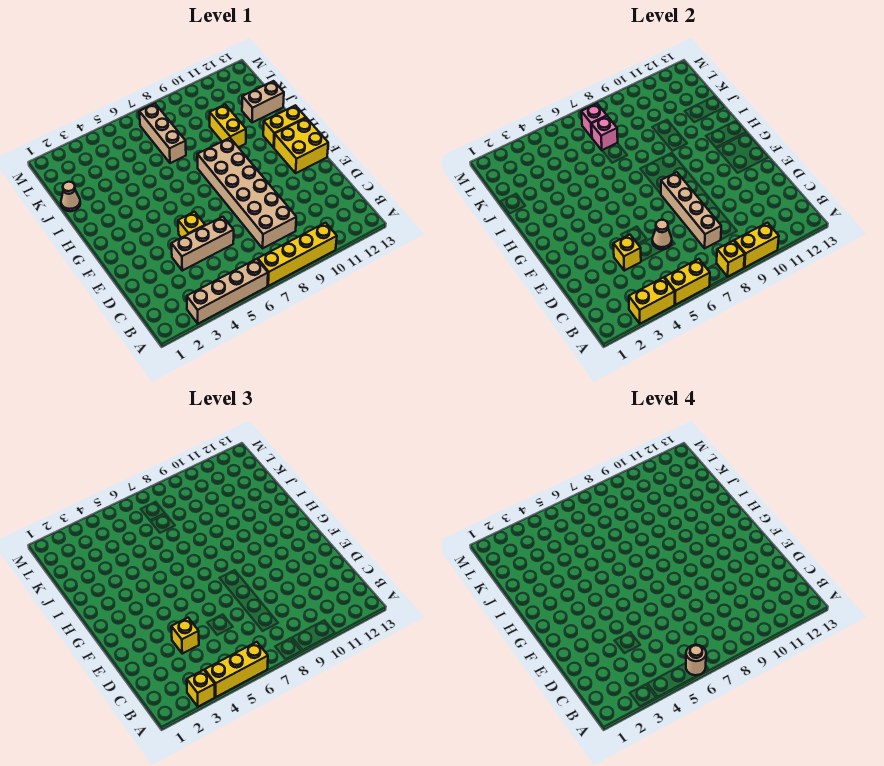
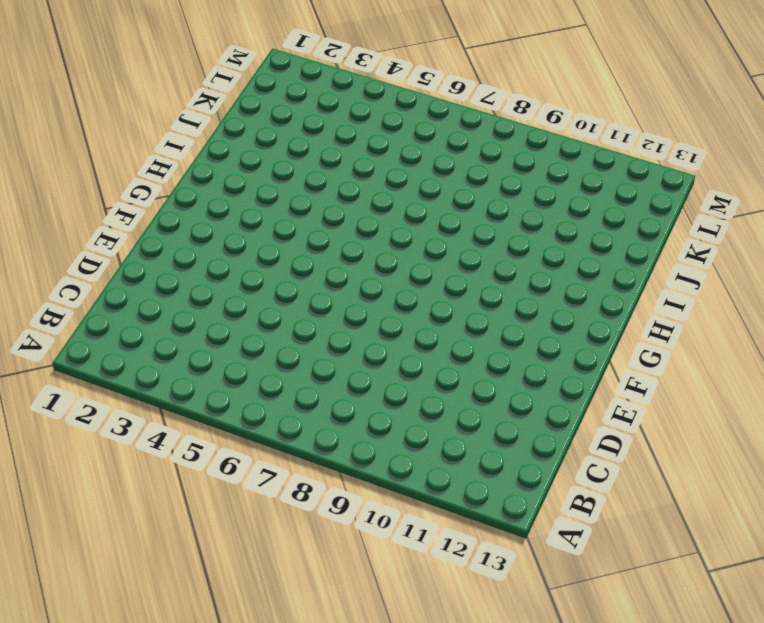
none -> tan brick A3:A6 level 1
none -> yellow brick A7:A10 level 1
none -> tan brick C8:H9 level 1

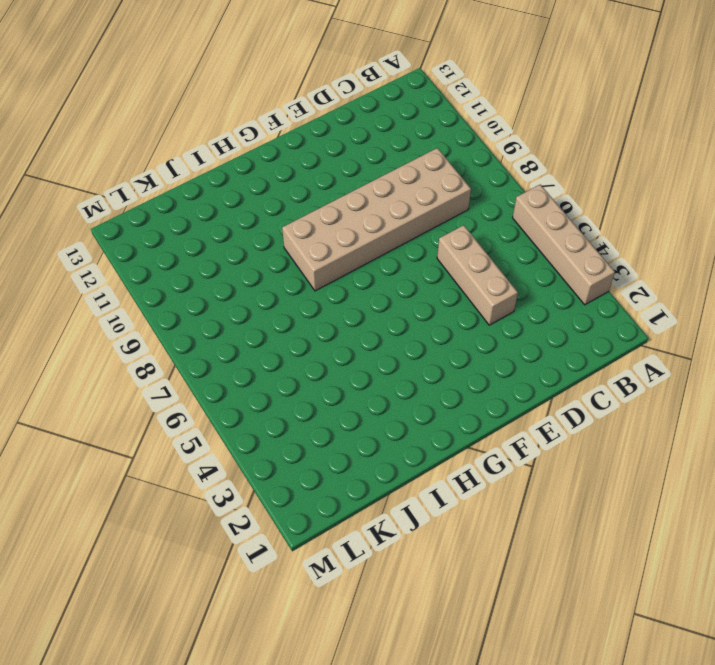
none -> yellow brick A7:A10 level 1
none -> yellow brick E5 level 1
none -> yellow brick F12:G13 level 1

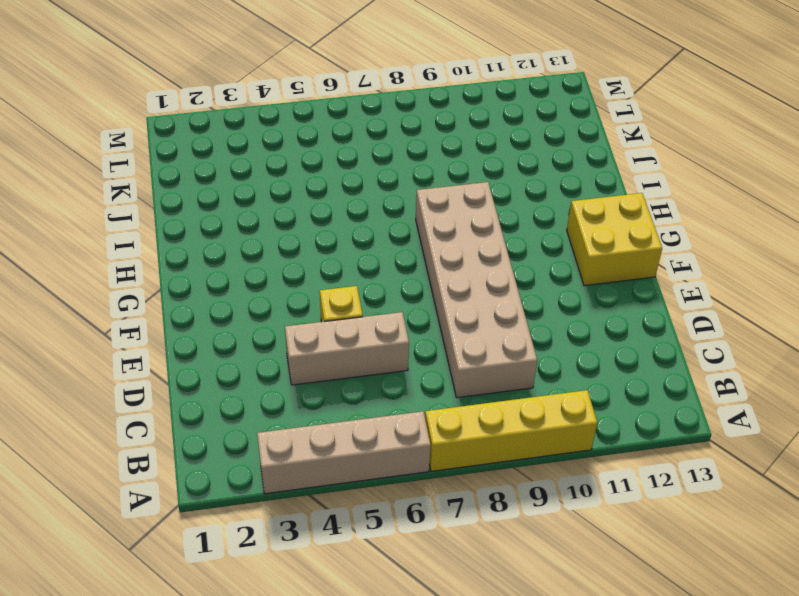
none -> yellow brick H12:H13 level 1
none -> yellow brick I10:J10 level 1
none -> tan cone J1 level 1

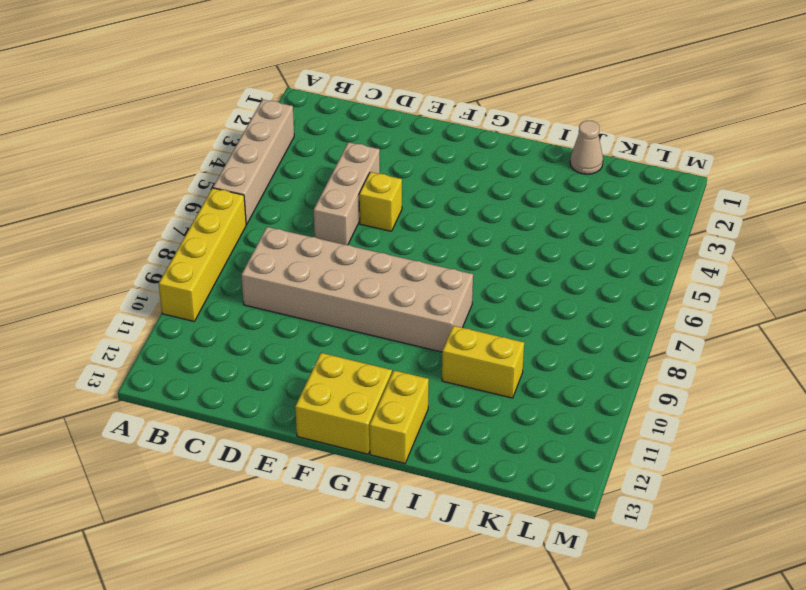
none -> tan brick J7:L7 level 1
none -> tan brick J12:J13 level 1
none -> yellow brick A3:A4 level 2

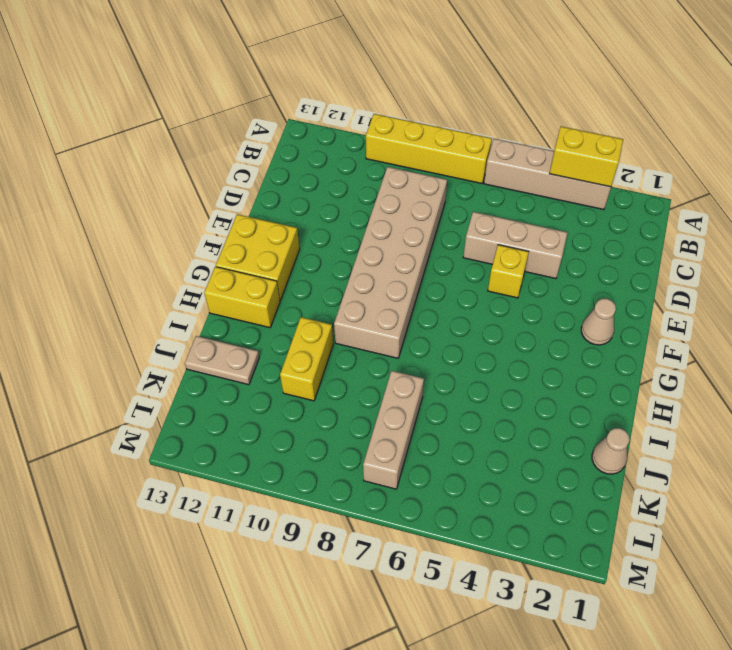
tan cone F2 level 1 -> tan cone D6 level 2
tan plate J12:J13 level 1 -> tan brick J12:J13 level 1
none -> yellow brick A5:A6 level 2
none -> yellow brick A8 level 2
none -> yellow brick A9:A10 level 2

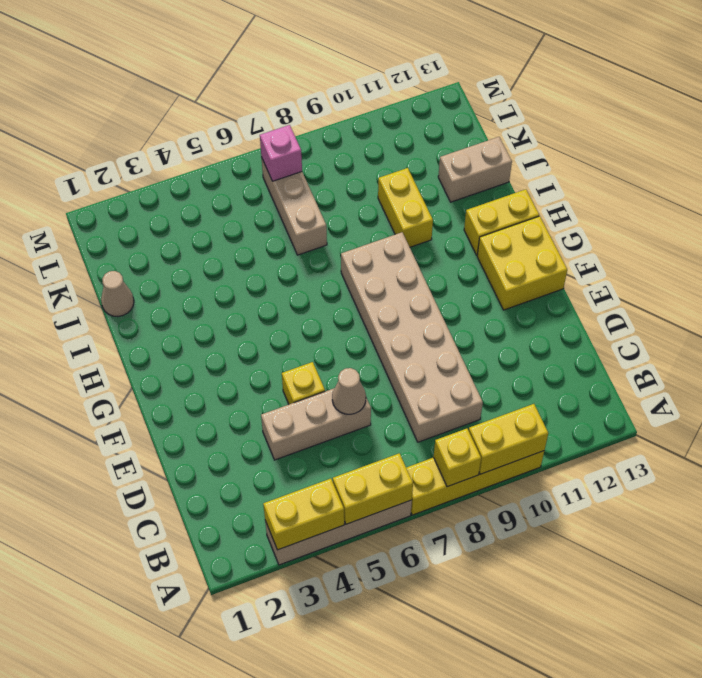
none -> tan brick C8:F8 level 2
none -> yellow brick D4 level 2
none -> pink brick K7 level 2

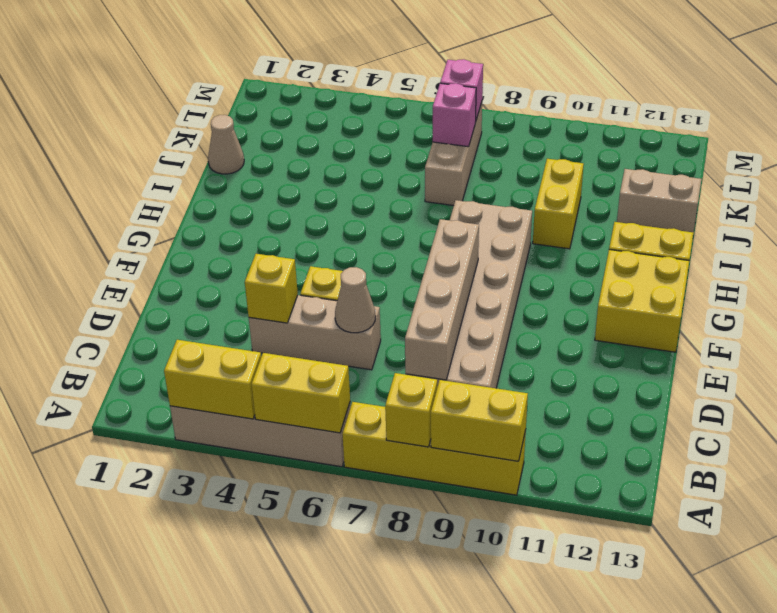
none -> yellow brick A3 level 3
none -> yellow brick A4:A6 level 3
none -> yellow brick D4 level 3

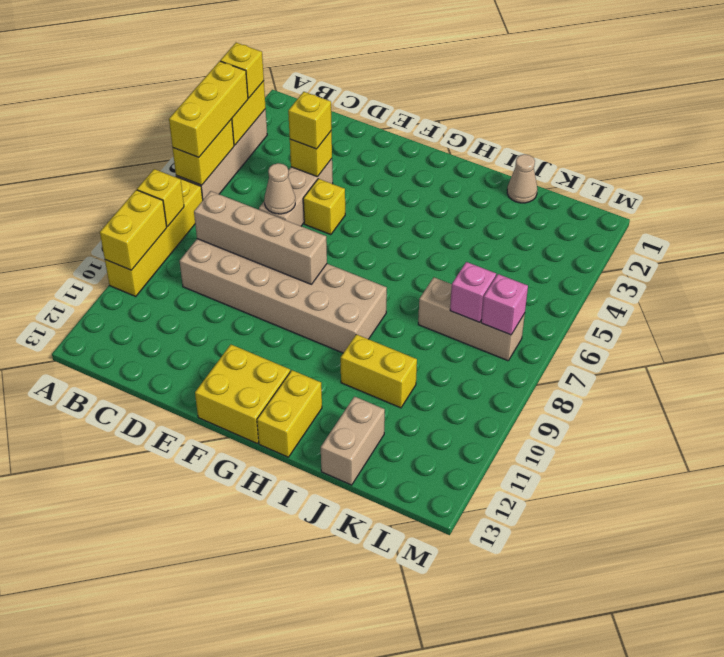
none -> tan round brick A6 level 4

